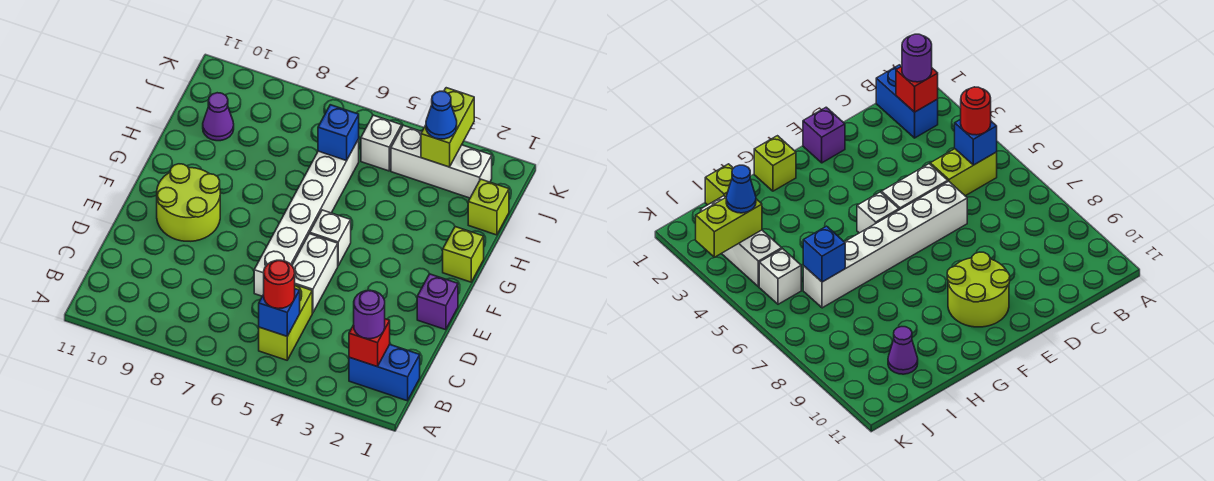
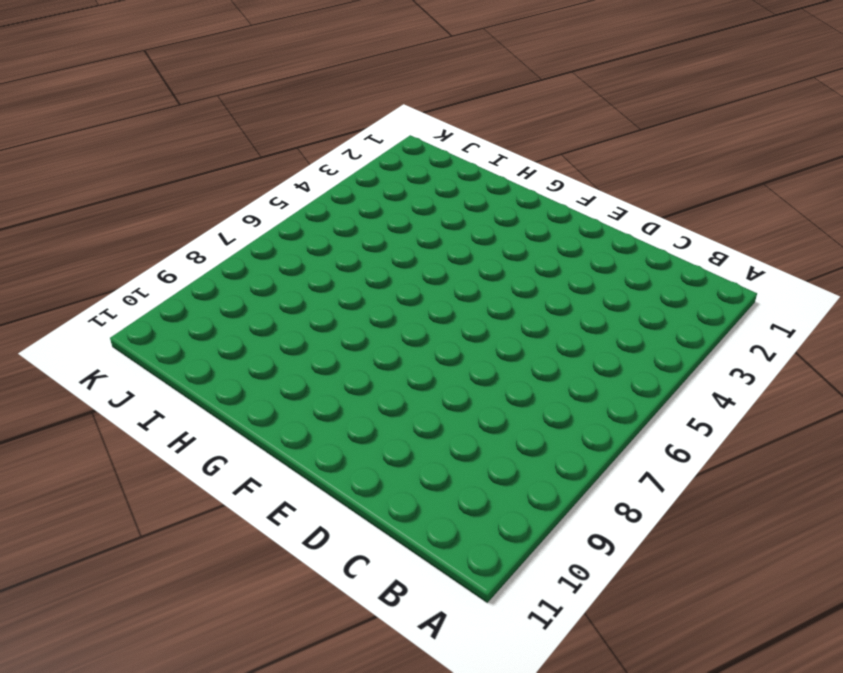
none -> blue brick B1:B2 level 1
none -> lime brick B5:C5 level 1
none -> white brick D5:E5 level 1

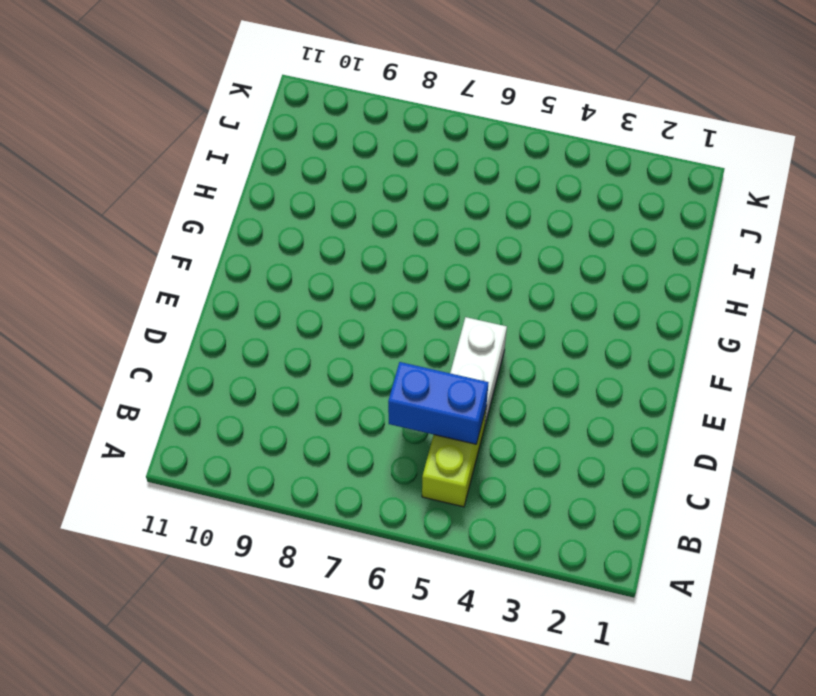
blue brick C5:C6 level 2 -> blue brick B1:B2 level 1
none -> white brick D6:I6 level 1
none -> purple brick E1 level 1
none -> lime round brick E9:F10 level 1

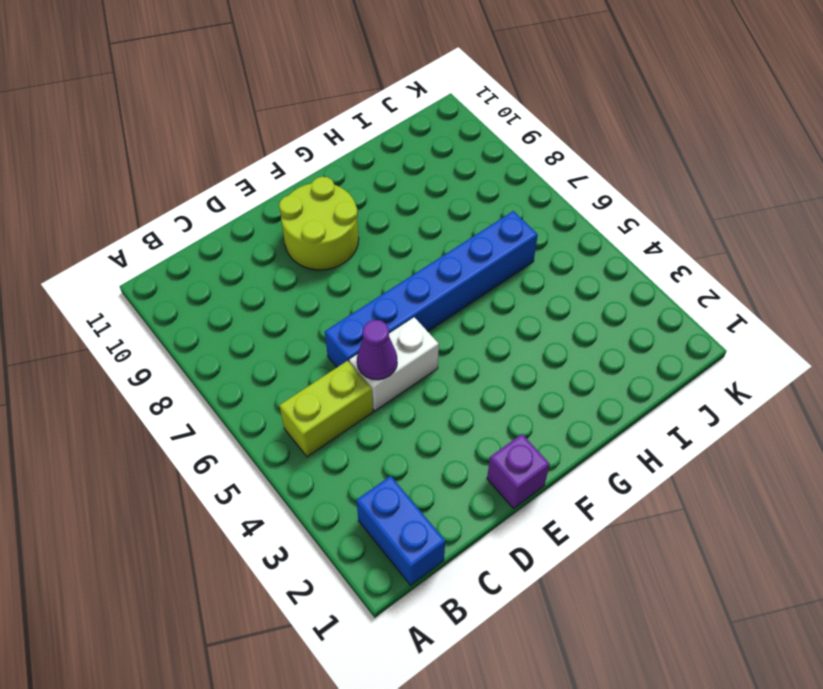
purple cone D5 level 2 -> purple cone I10 level 1
blue brick D6:I6 level 1 -> white brick D6:I6 level 1
none -> white brick F5 level 1
none -> lime brick G1 level 1
none -> lime brick I1 level 1

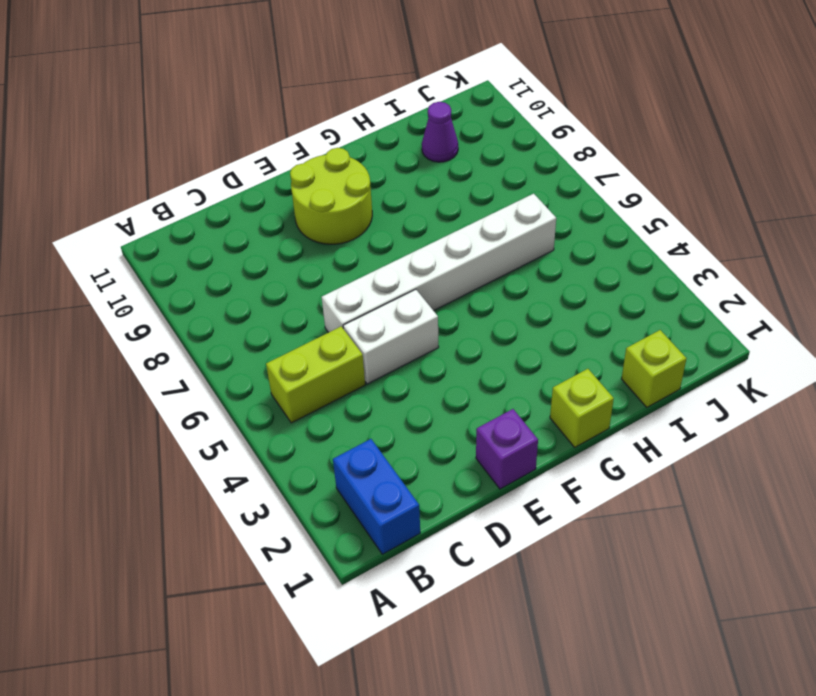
none -> white brick F5 level 1
none -> white brick J2:J4 level 1
none -> white brick J5 level 1

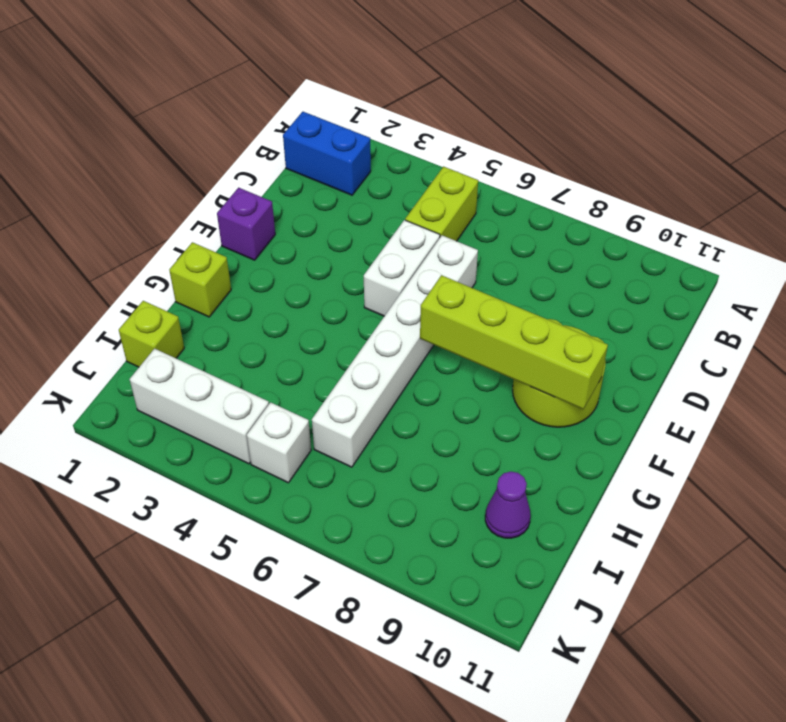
lime brick F7:F10 level 2 -> none
none -> white brick F5 level 1
none -> red brick B2 level 2
none -> blue brick B5 level 2

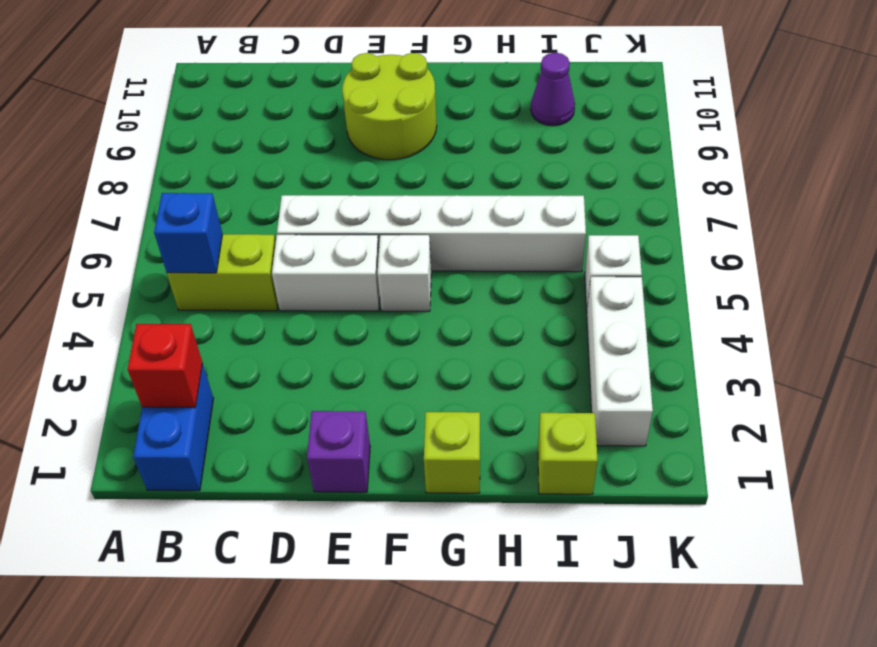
none -> blue brick I6 level 2
none -> lime brick J3:K3 level 2
none -> purple round brick B2 level 3

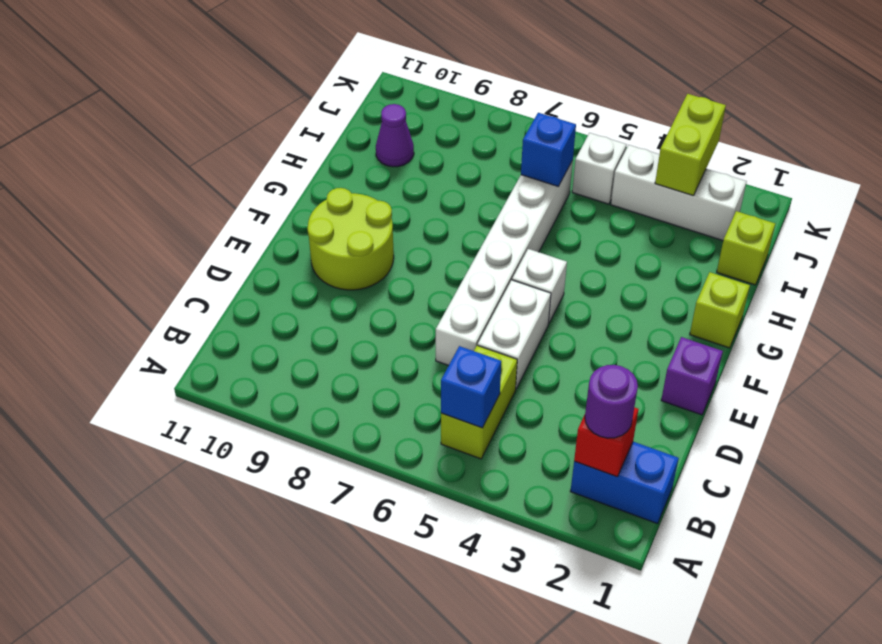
none -> red round brick B5 level 3
none -> blue cone J3 level 3

